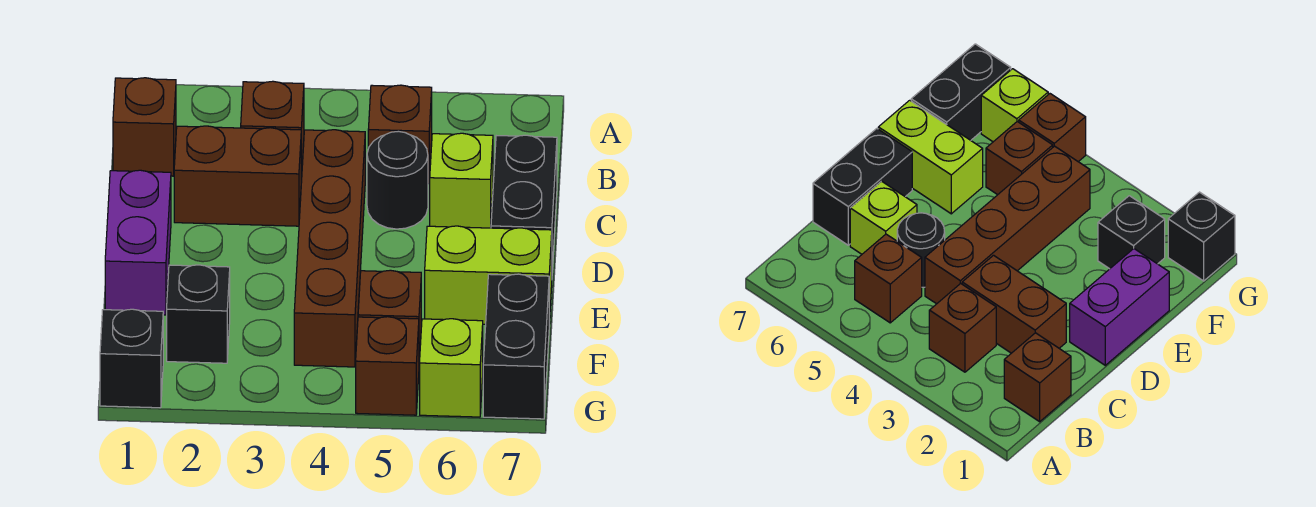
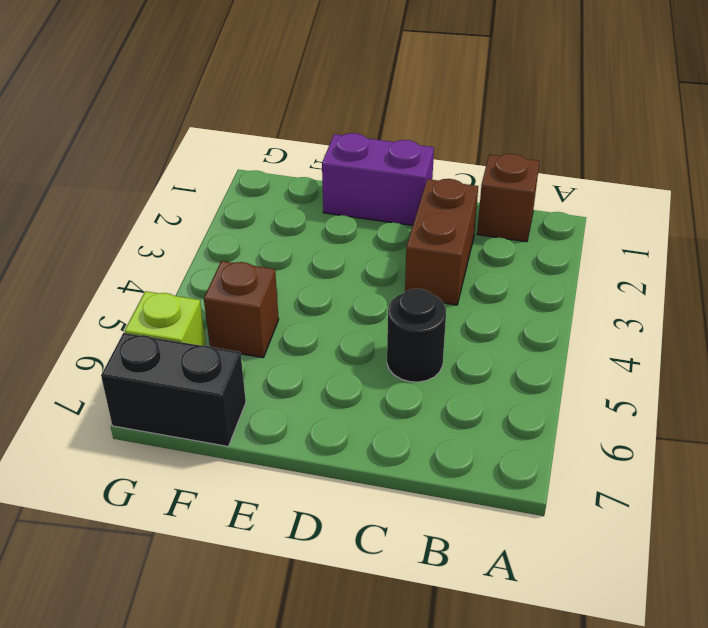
none -> brown brick B3 level 1
none -> brown brick B5 level 1
none -> brown brick C4:F4 level 1

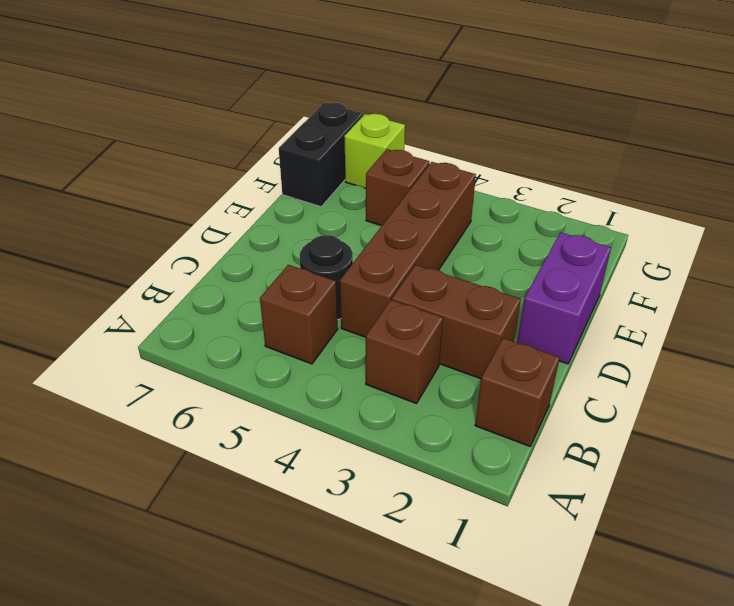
none -> lime brick C6 level 1
none -> black brick C7:D7 level 1
none -> lime brick E6:E7 level 1

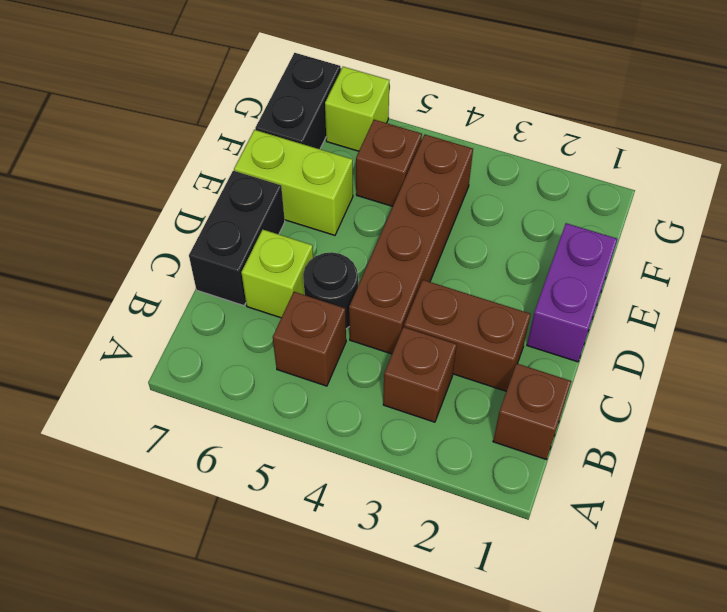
none -> black brick F2 level 1
none -> black brick G1 level 1
none -> brown brick G5 level 1

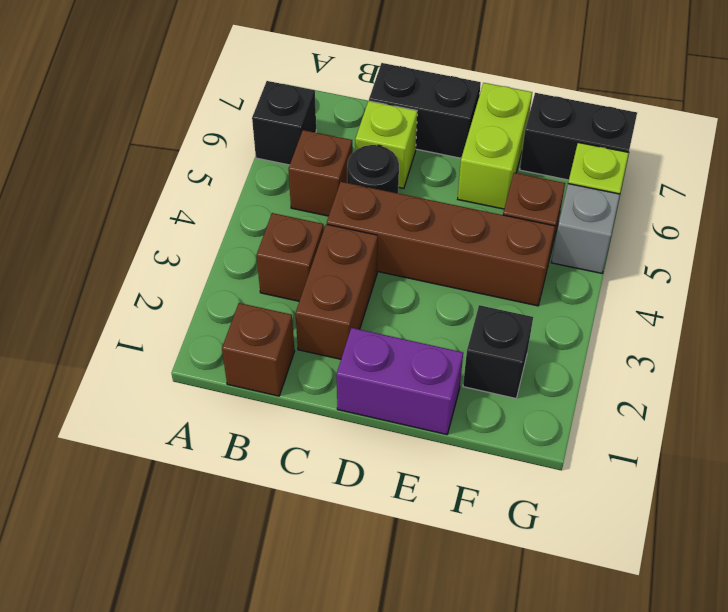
black brick A6 level 1 -> black brick G1 level 1
grey brick G5 level 1 -> brown brick G5 level 1

